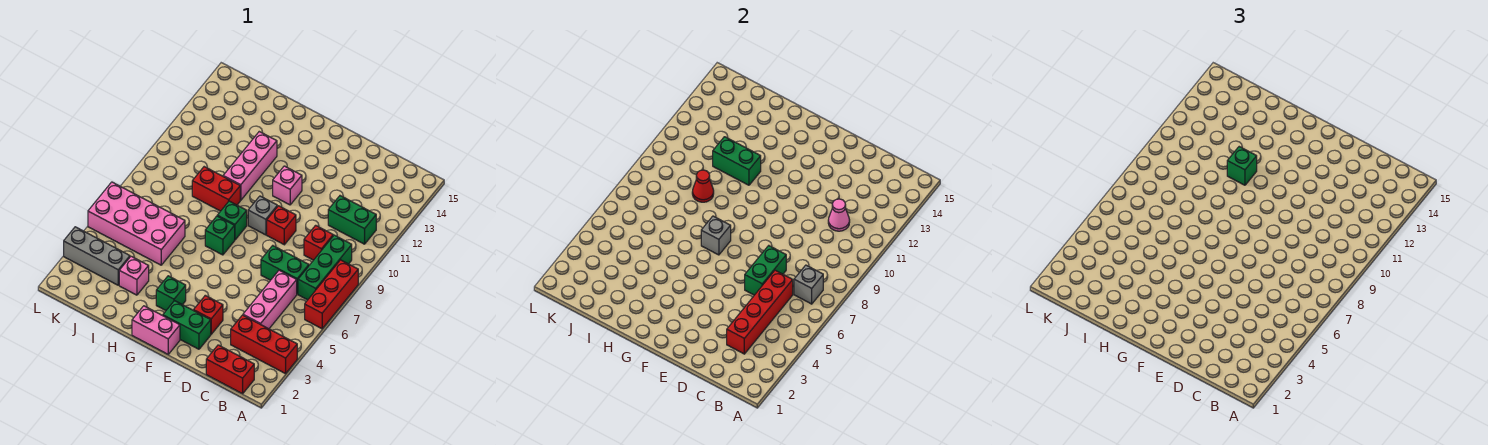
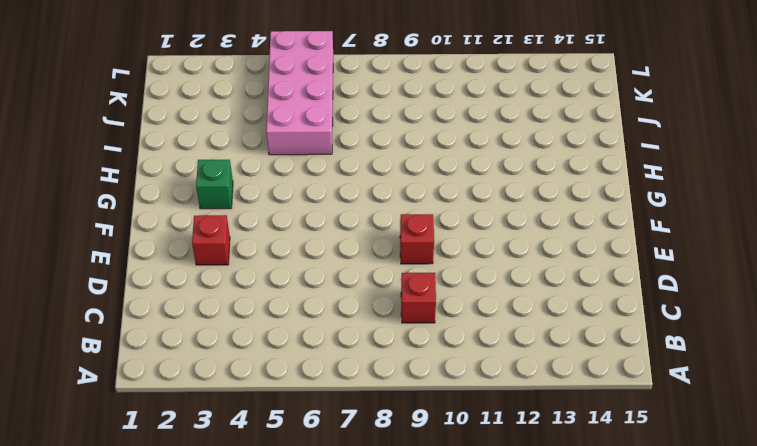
none -> red brick A3:C3 level 1
none -> red brick A6:A8 level 1
none -> red brick B1:C1 level 1
none -> green brick B7:B9 level 1

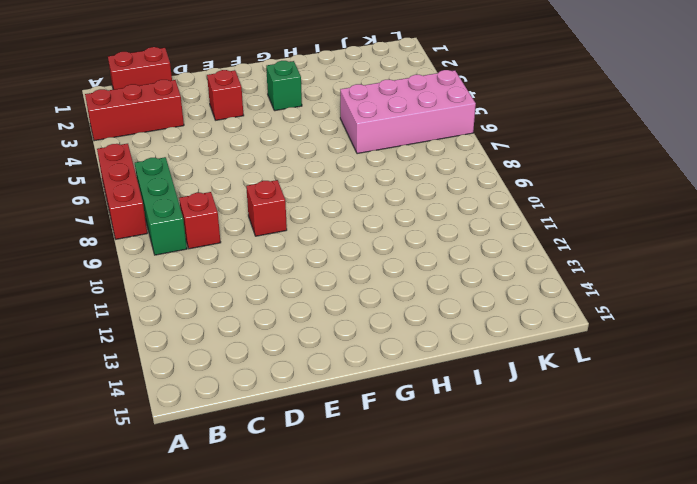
none -> green brick B11:C11 level 1
none -> pink brick C4:C6 level 1
none -> green brick C7:D7 level 1
none -> green brick E2:F2 level 1

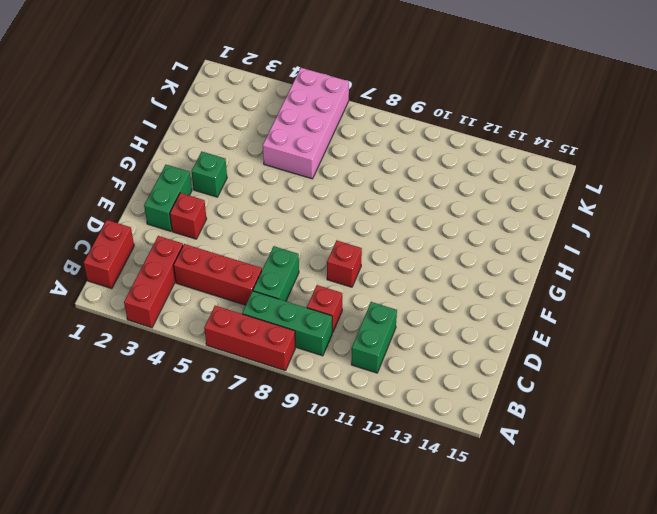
red brick C4:C6 level 1 -> pink brick C4:C6 level 1
none -> pink brick F1:G1 level 1
none -> grey brick F9 level 1
none -> pink brick F11 level 1
none -> green brick G7 level 1

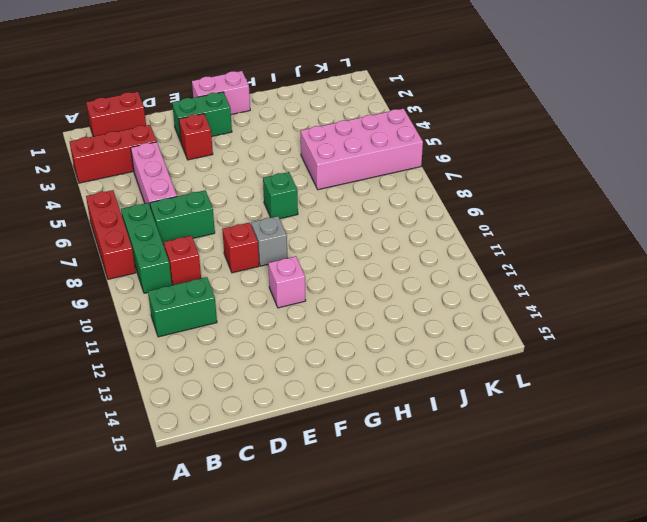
none -> green brick G3 level 1
none -> green brick G8 level 1
none -> red brick H9:I9 level 1
none -> pink brick H10:H12 level 1

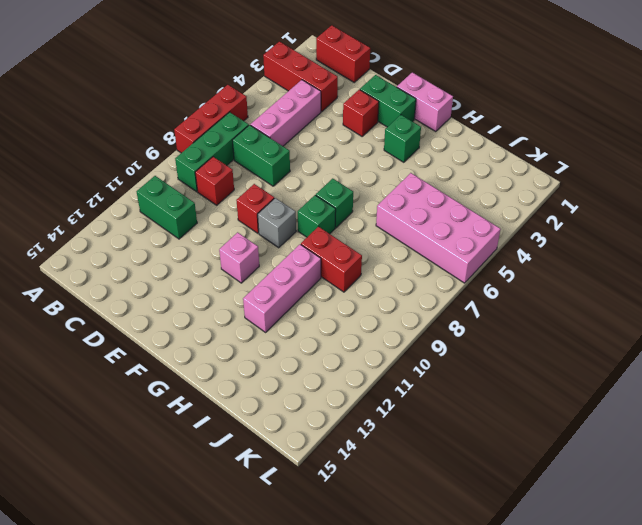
none -> pink brick I3 level 1
none -> grey brick J3:L3 level 1
none -> grey brick B7 level 2
none -> red brick C3:C6 level 2

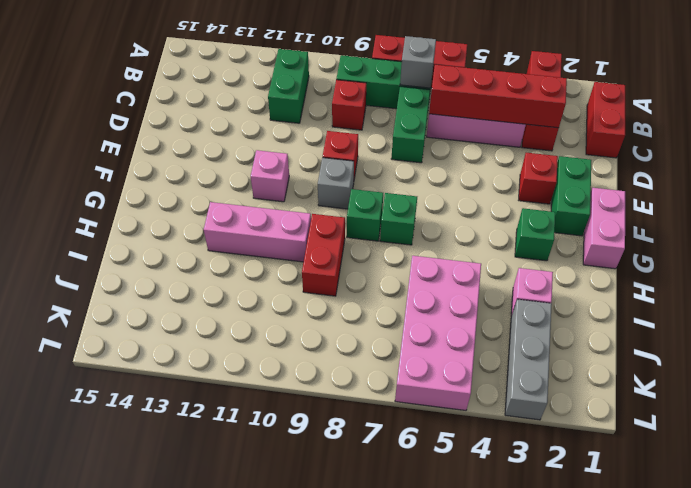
none -> pink cone C11 level 2
none -> green brick D6:D7 level 2
none -> grey brick G7 level 2
none -> green brick H11:I11 level 2

